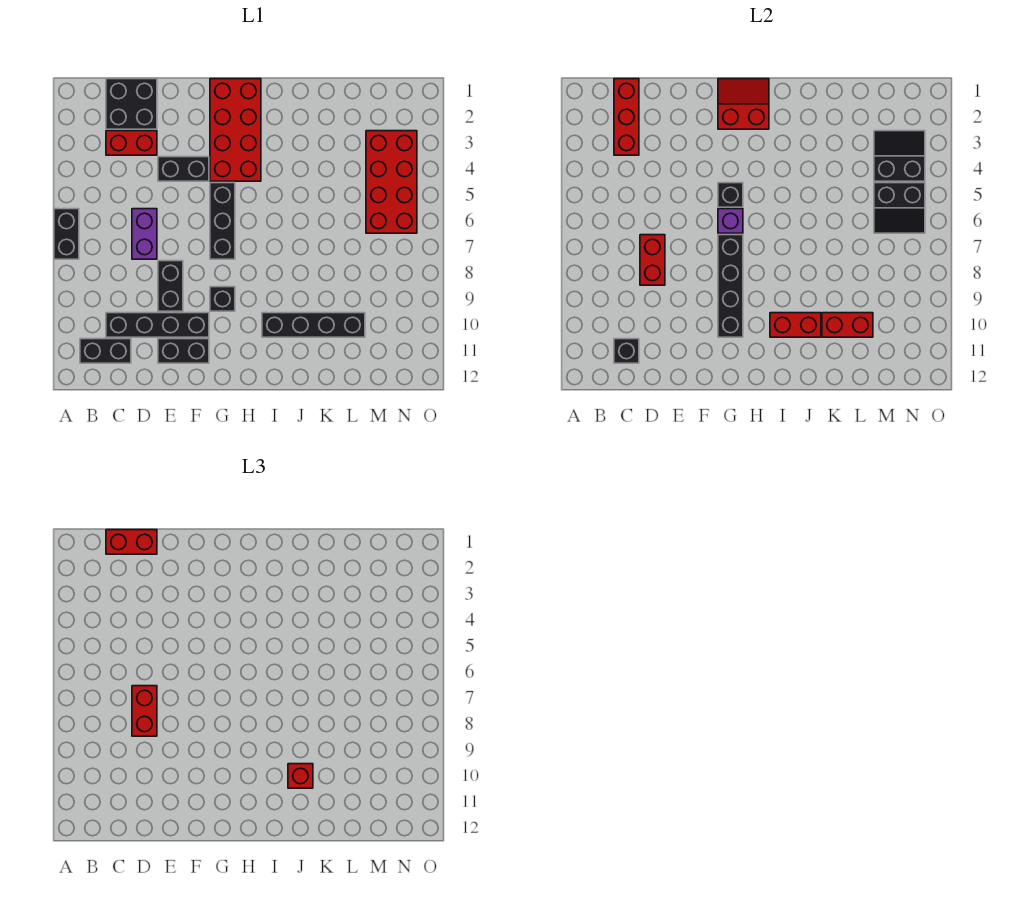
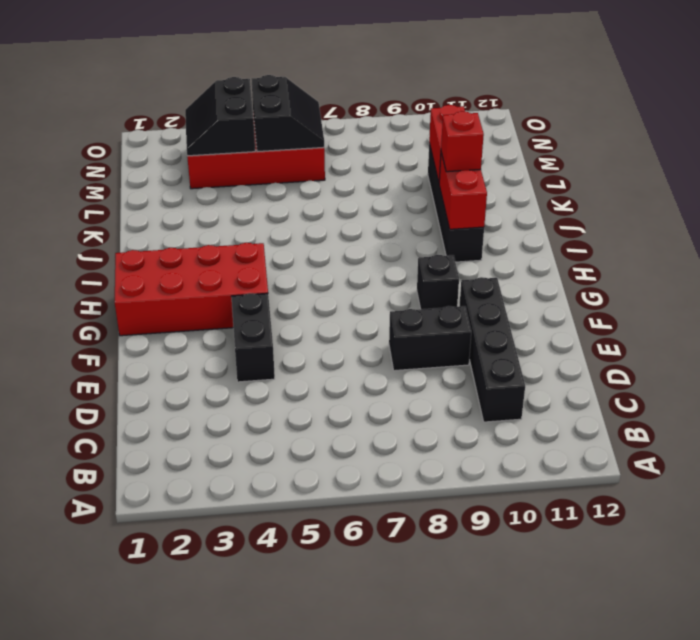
none -> black brick A6:A7 level 1
none -> black brick B11:C11 level 1
none -> black brick C1:D2 level 1

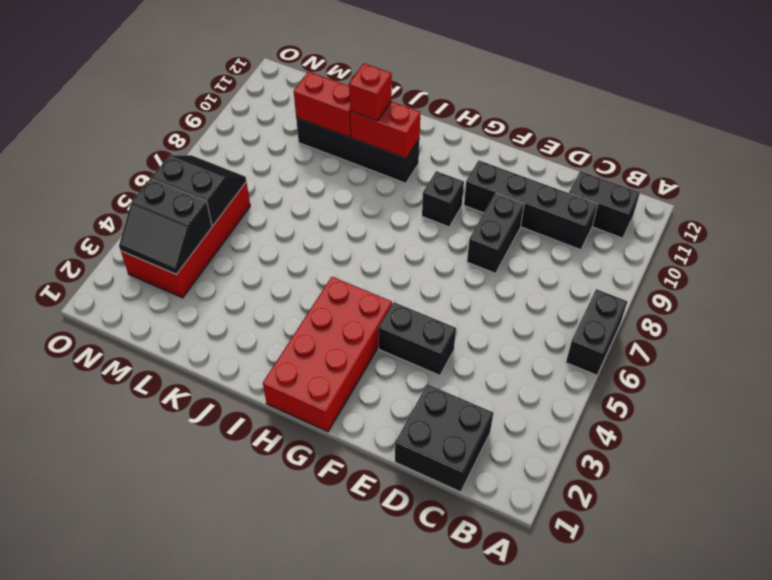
none -> red brick C3:D3 level 1
none -> purple brick D6:D7 level 1
none -> black brick E11:F11 level 1

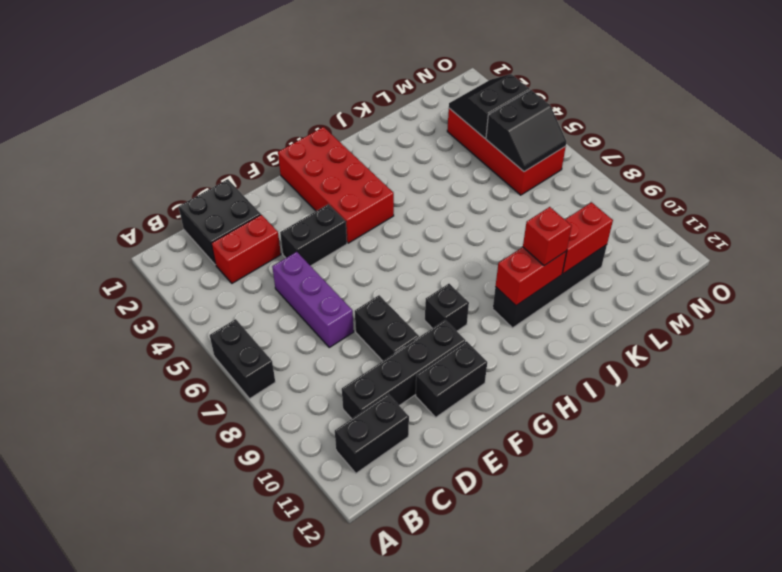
purple brick D5:D7 level 1 -> purple brick D6:D7 level 1
none -> black brick G5:G7 level 1
none -> red brick C1:C3 level 2
none -> black brick C11 level 2

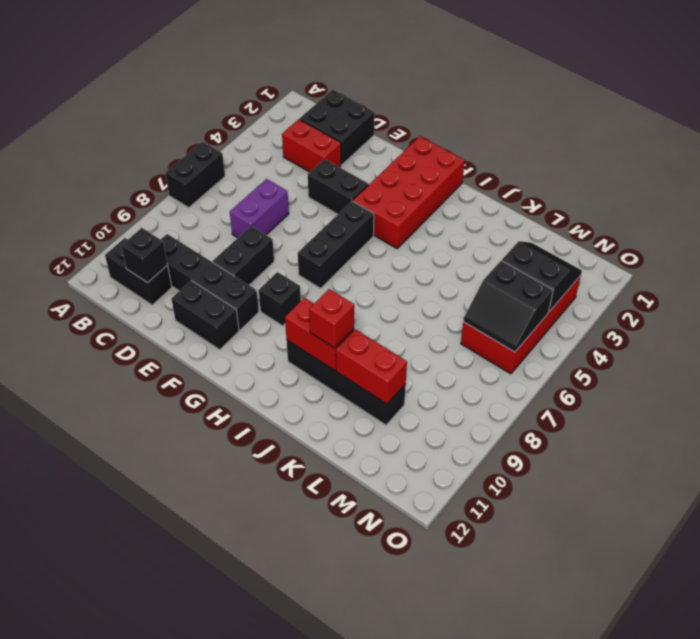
none -> red brick C1:C3 level 2
none -> red brick D7:D8 level 2
none -> red slope G1:H2 level 2 top 2

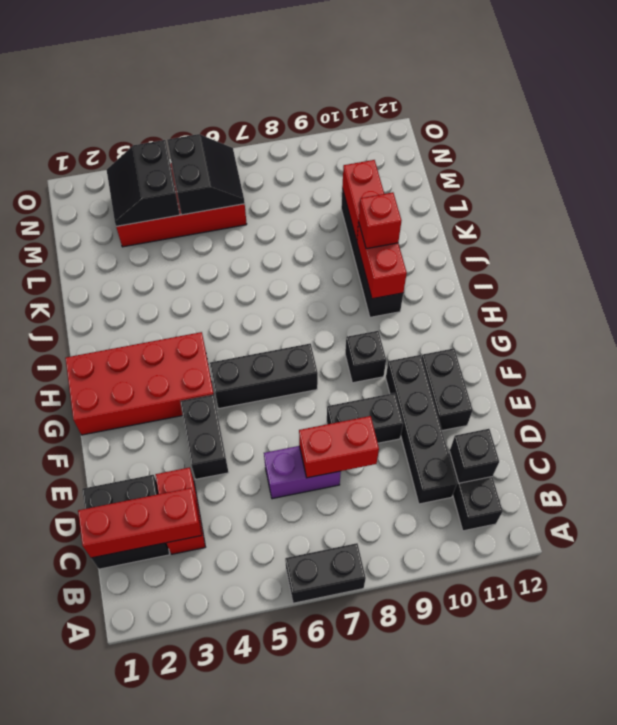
none -> red slope G1:H2 level 2 top 2
none -> black brick G5 level 2
none -> purple brick G6 level 2

